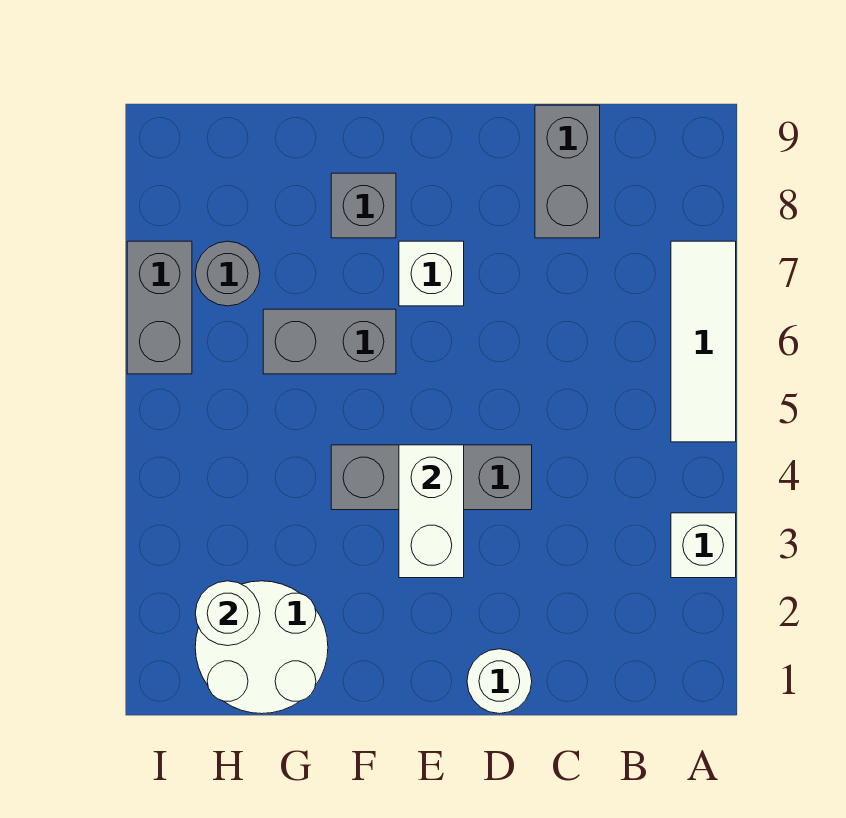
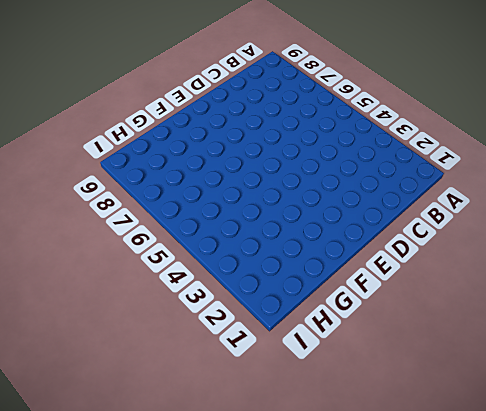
none -> white brick A3 level 1
none -> white tile A5:A7 level 1
none -> grey brick C8:C9 level 1

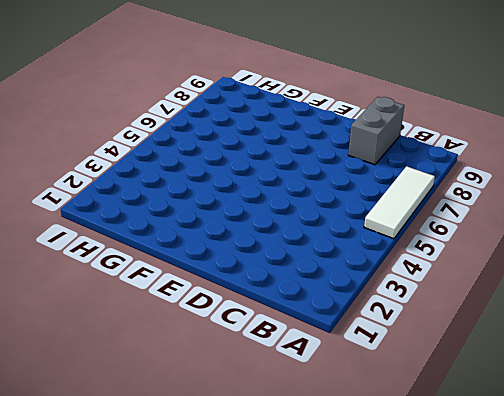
none -> white brick A3 level 1
none -> white round brick D1 level 1
none -> grey brick D4:F4 level 1

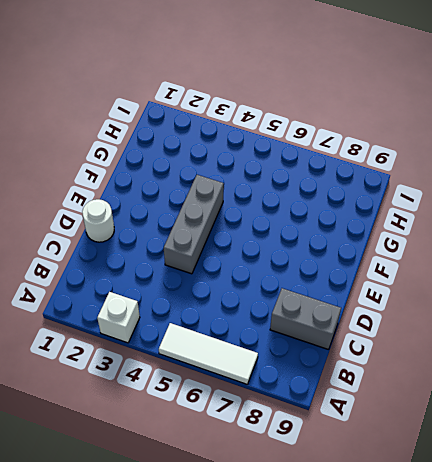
none -> white brick E7 level 1
none -> grey brick F6:G6 level 1
none -> grey brick F8 level 1

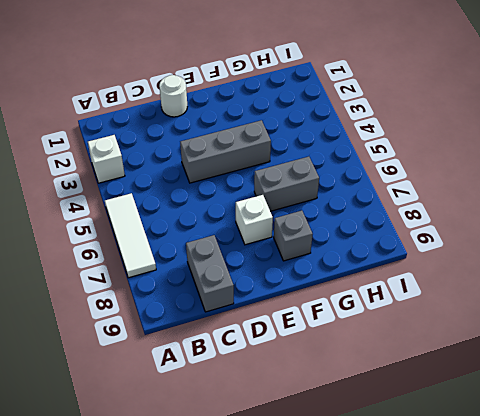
none -> white round brick G1:H2 level 1
none -> grey round brick H7 level 1
none -> grey brick I6:I7 level 1

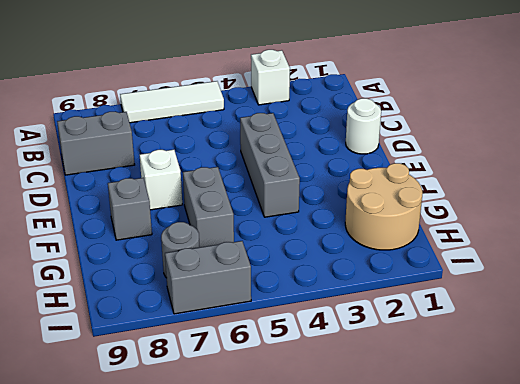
tan round brick G1:H2 level 1 -> white round brick G1:H2 level 1
none -> white brick E3:E4 level 2
none -> white round brick H2 level 2

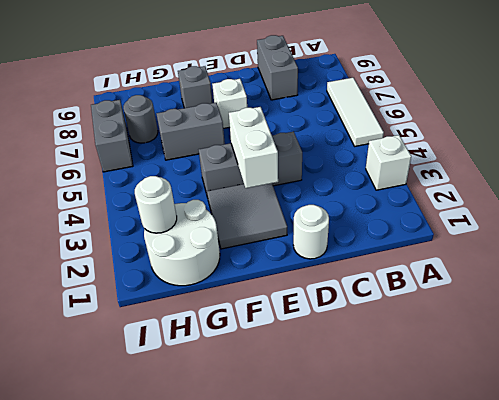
grey tile E2:F3 level 1 -> none

